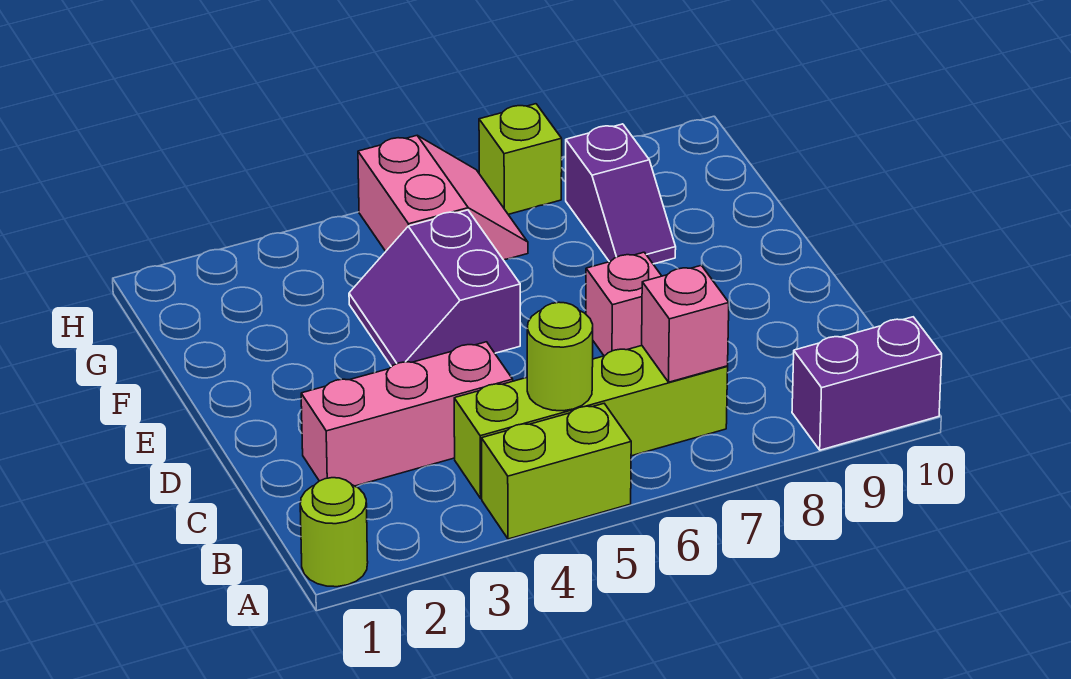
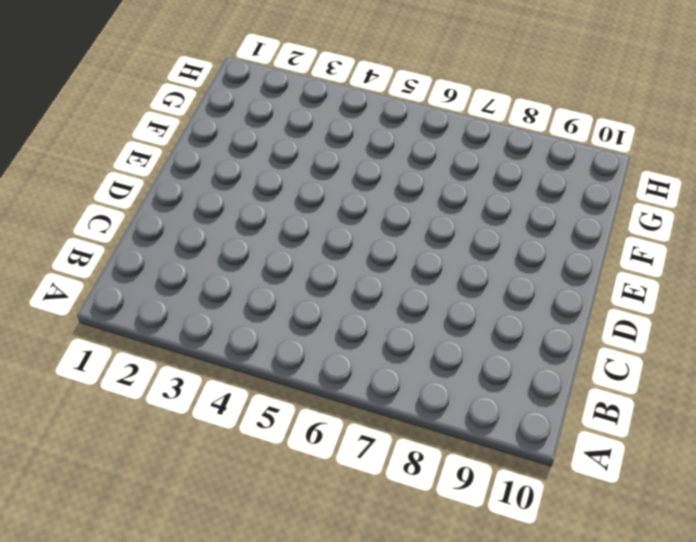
none -> lime round brick A1 level 1
none -> lime brick A4:A5 level 1
none -> purple brick A9:A10 level 1

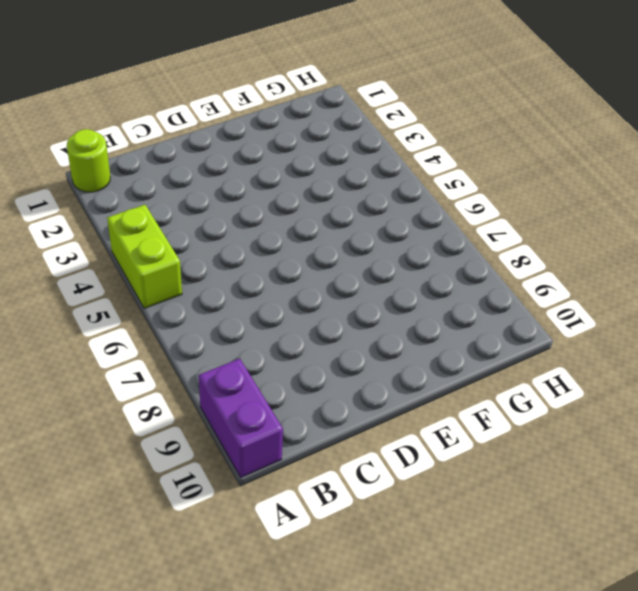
none -> lime brick B4:B7 level 1
none -> pink brick C2:C4 level 1
none -> pink brick D7 level 1

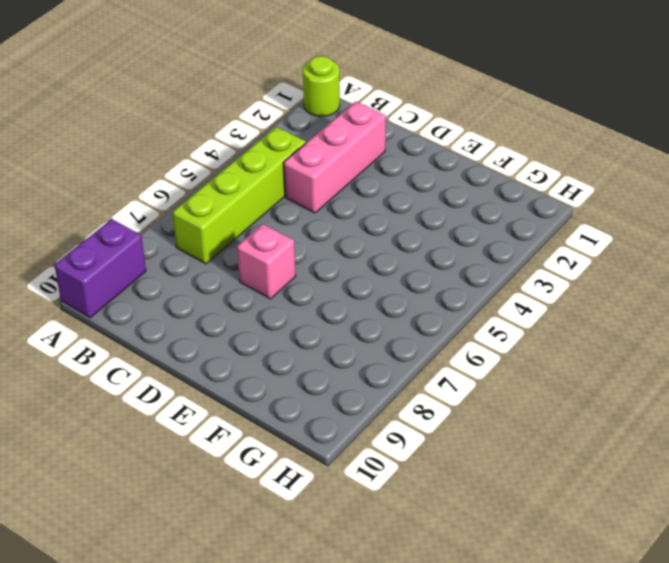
none -> lime brick A4:A5 level 1
none -> purple slope E4:F5 level 1 top 5
none -> purple slope F8:G8 level 1 top G

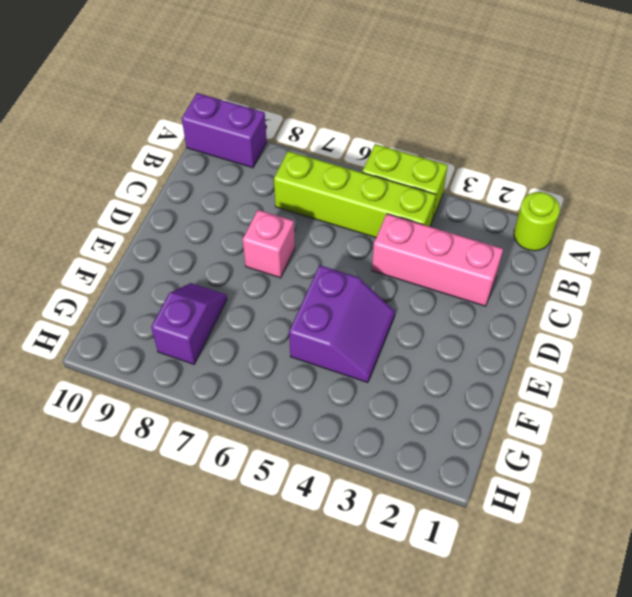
none -> pink slope G5:H6 level 1 top 5
none -> lime brick H7 level 1
none -> lime round brick B5 level 2

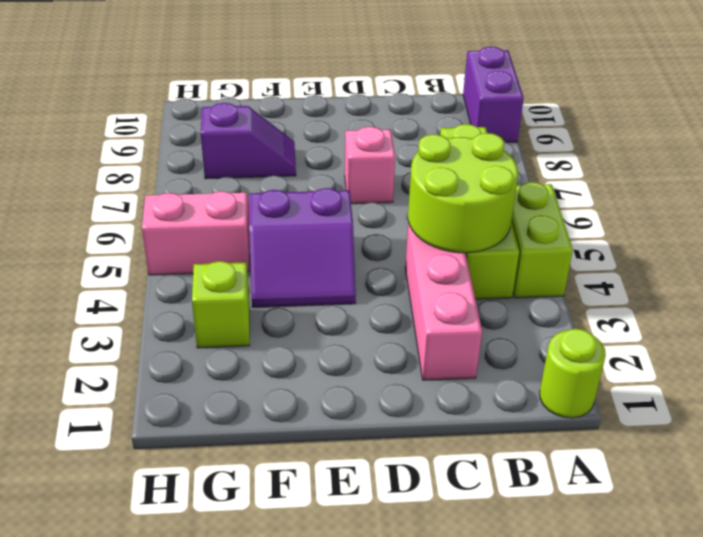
lime round brick B4:C5 level 2 -> lime round brick B5 level 2
lime brick G3 level 1 -> lime brick H7 level 1
none -> pink brick B7 level 2

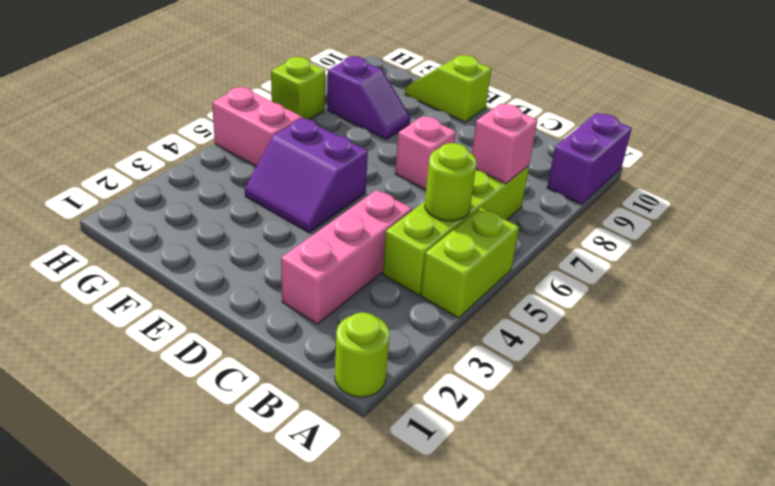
lime slope E10:F10 level 1 top E -> none

